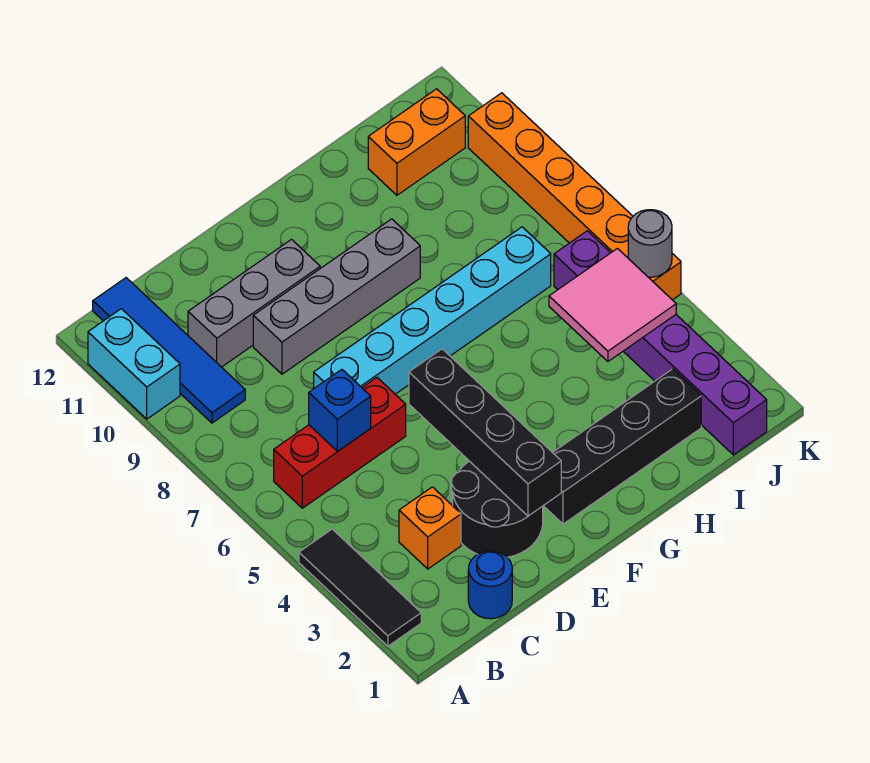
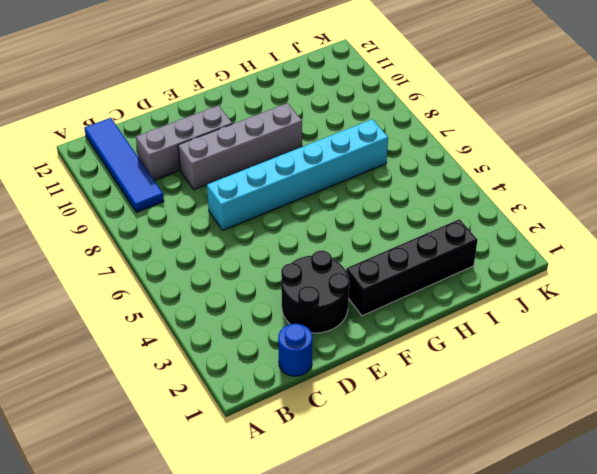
none -> black tile A2:A4 level 1
none -> cyan brick A10:A11 level 1
none -> red brick B6:D6 level 1

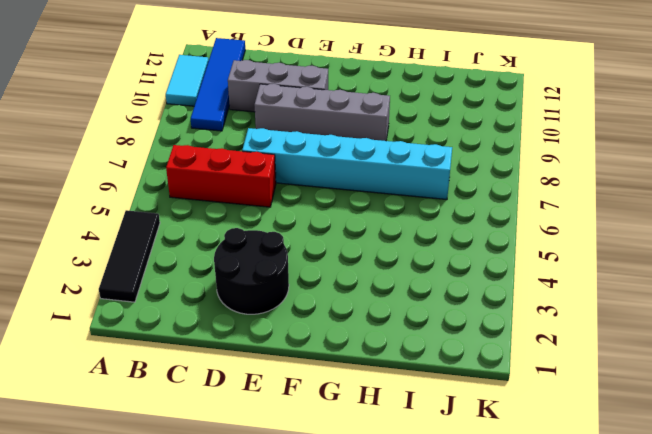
cyan tile A10:A11 level 1 -> cyan brick A10:A11 level 1
none -> blue round brick C1 level 1
none -> orange brick C3 level 1
none -> black brick F2:I2 level 1

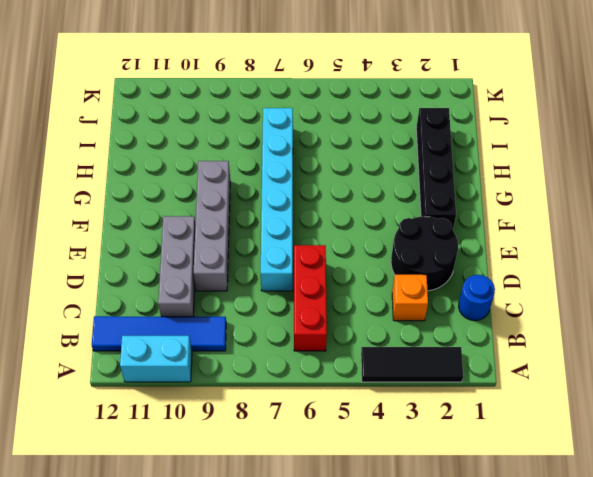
none -> orange brick I11:J11 level 1
none -> purple brick J1:J6 level 1
none -> orange brick K5:K10 level 1

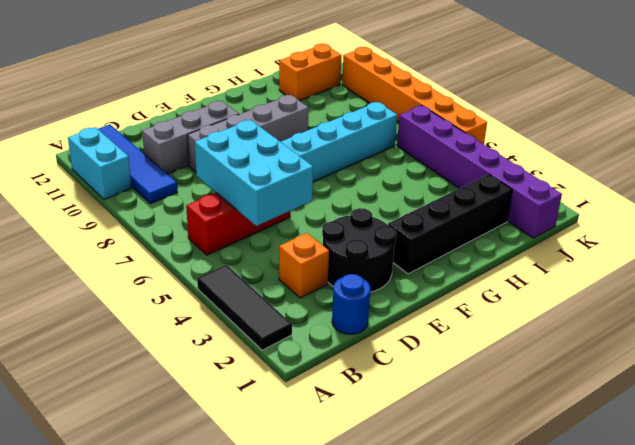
cyan brick C5:D7 level 2 -> blue brick C6 level 2
none -> black brick E2:E5 level 2
none -> pink tile I4:J5 level 2
none -> grey round brick K5 level 2

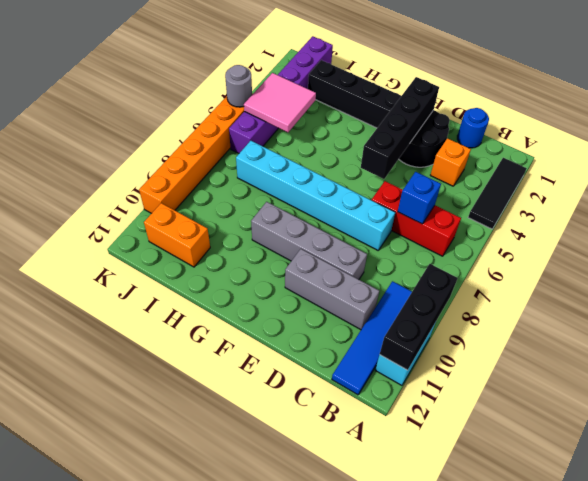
black brick A9:A11 level 2 -> none

